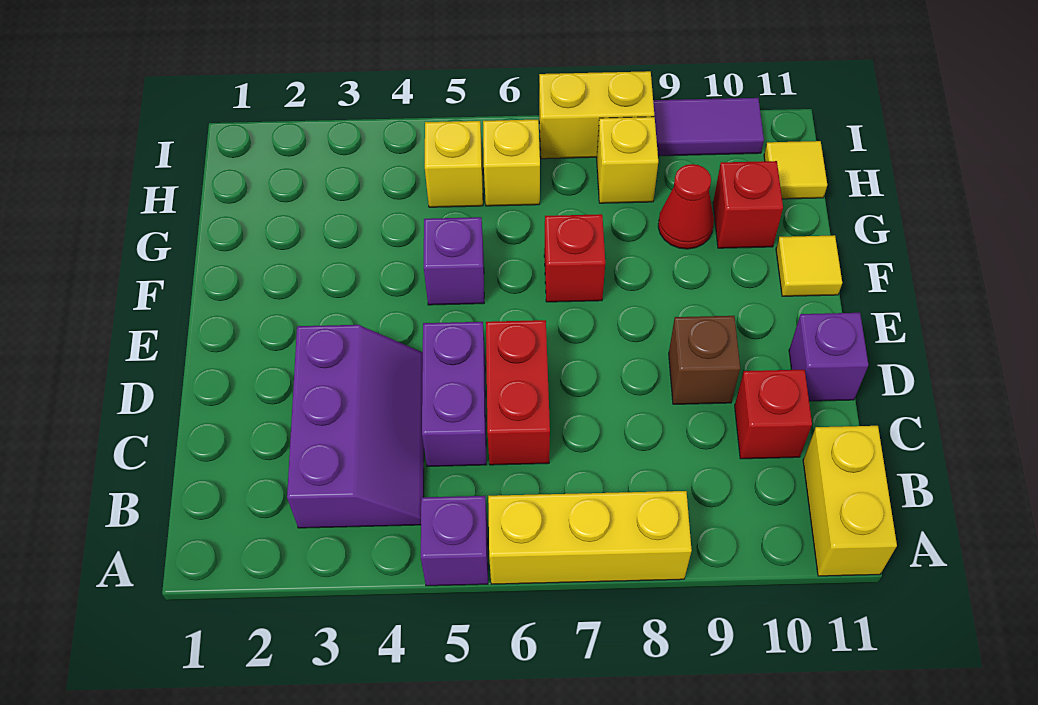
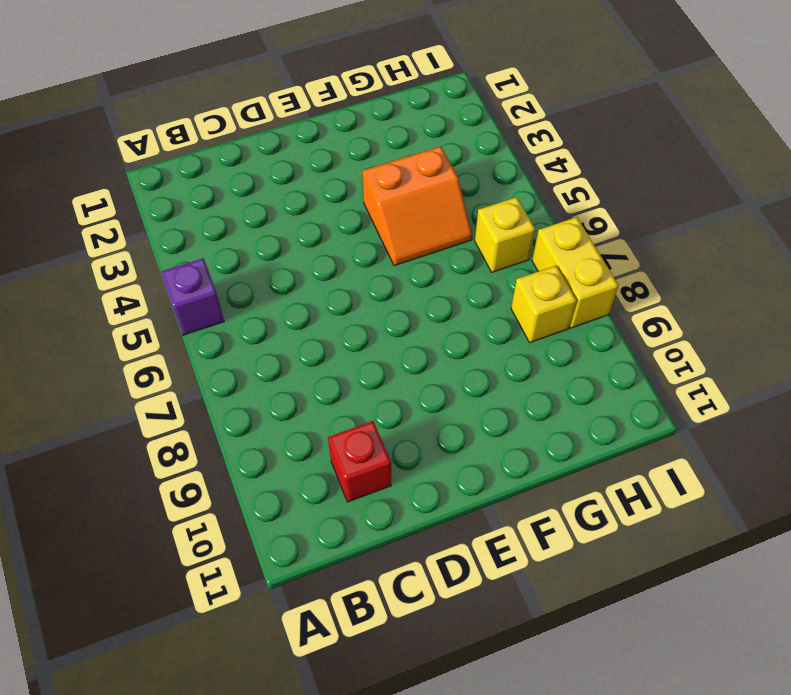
orange slope F4:G5 level 1 top 4 -> purple brick F5 level 1
none -> yellow brick A6:A8 level 1
none -> yellow brick A11:B11 level 1
none -> purple slope B3:D4 level 1 top 3

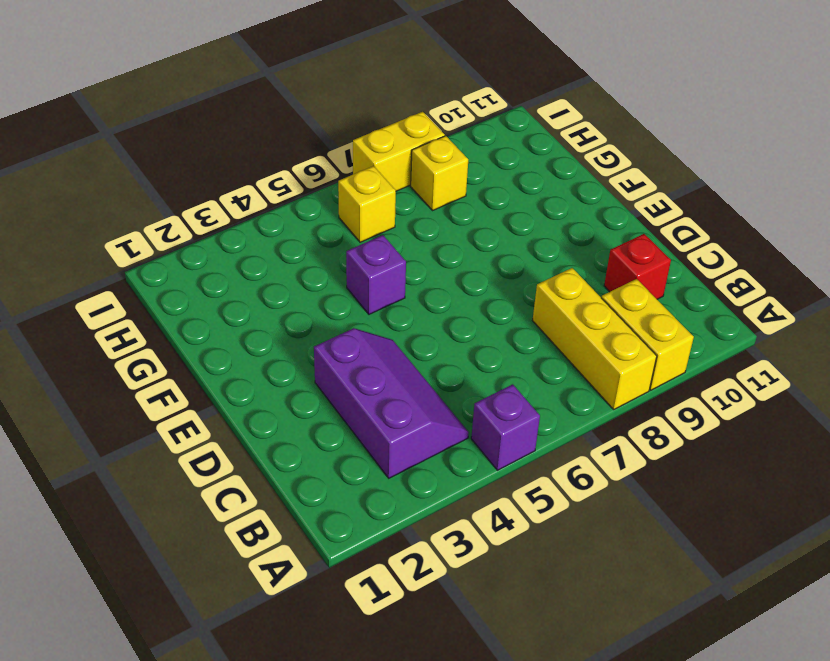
yellow brick A8:C8 level 1 -> yellow brick A6:A8 level 1
yellow brick A9:B9 level 1 -> yellow brick A11:B11 level 1
none -> purple brick C5:D5 level 1
none -> red brick C6:D6 level 1
none -> brown brick D9 level 1

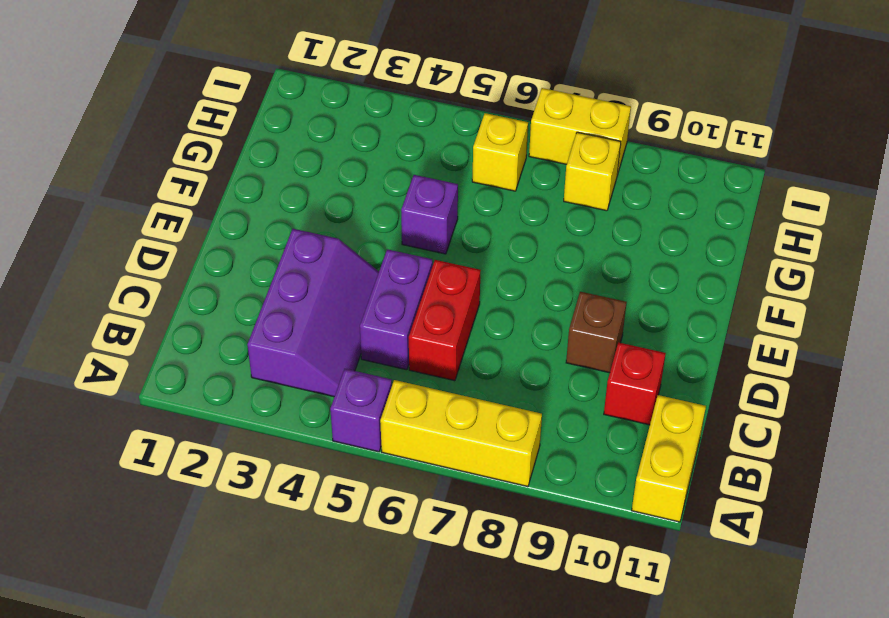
none -> purple brick D11 level 1
none -> red brick F7 level 1
none -> yellow tile F11 level 1

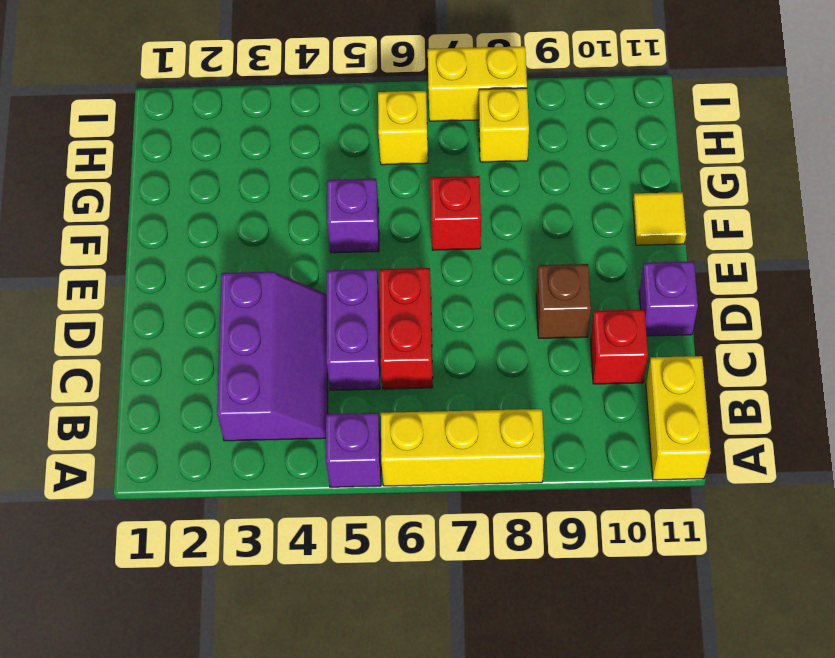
none -> red cone G9 level 1
none -> red brick G10 level 1
none -> yellow brick H5 level 1

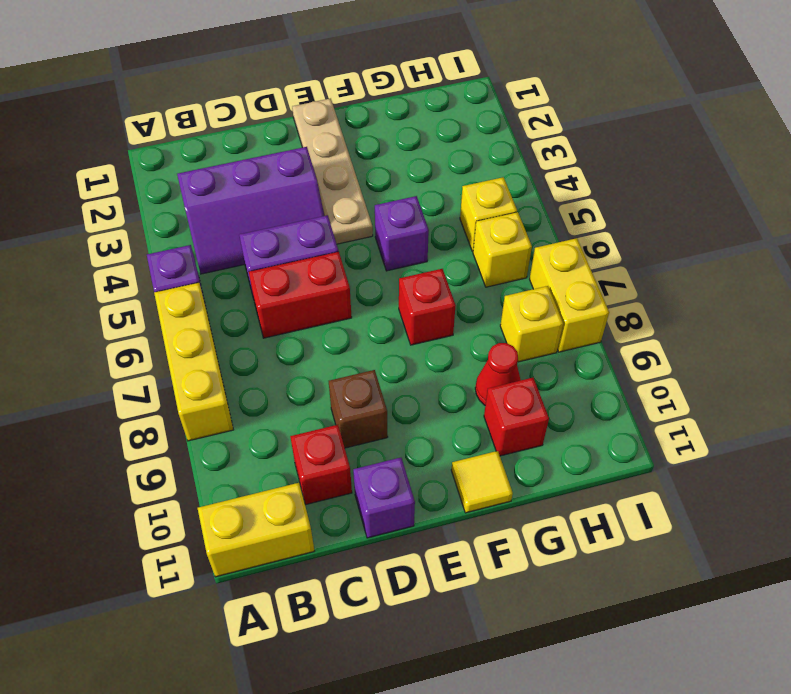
tan plate E1:E4 level 1 -> none
none -> yellow tile H11 level 1
none -> purple tile I9:I10 level 1

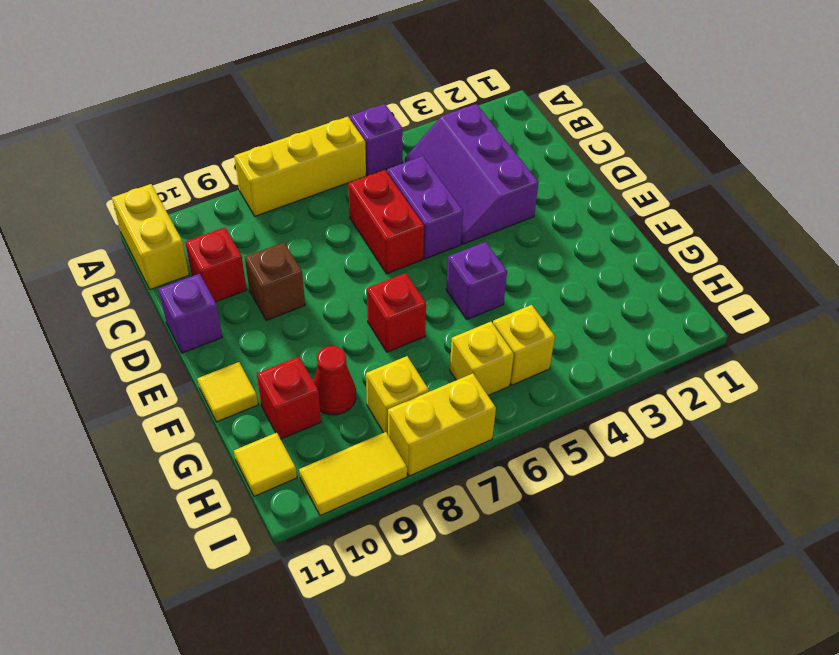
yellow tile I9:I10 level 1 -> purple tile I9:I10 level 1

